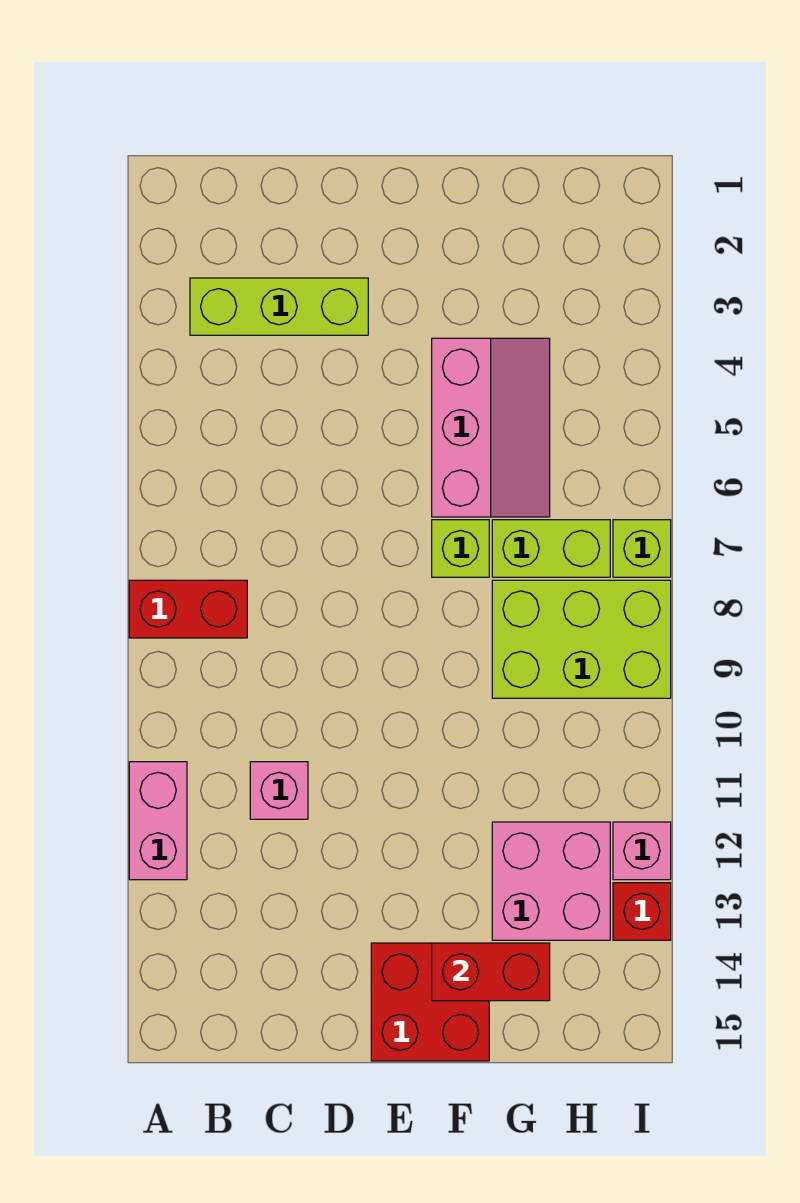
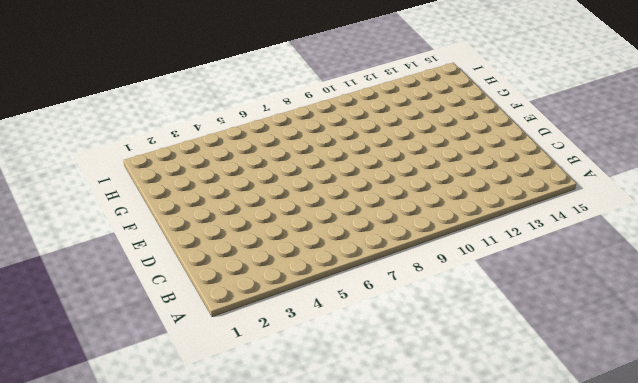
none -> red brick A8:B8 level 1
none -> pink brick A11:A12 level 1
none -> lime brick B3:D3 level 1

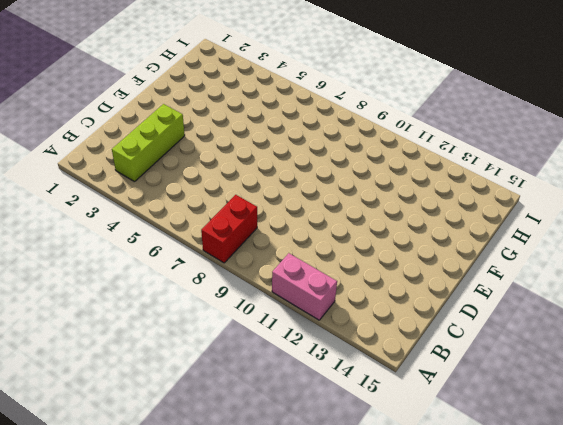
none -> pink brick C11 level 1
none -> red brick E14:F15 level 1
none -> pink slope F4:G6 level 1 top F

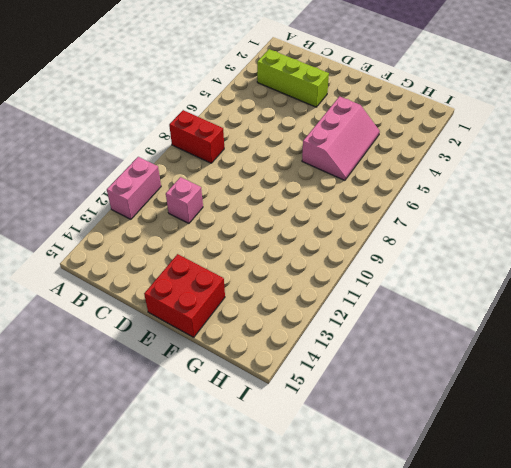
none -> lime brick F7 level 1
none -> lime brick G7:H7 level 1
none -> lime brick G8:I9 level 1

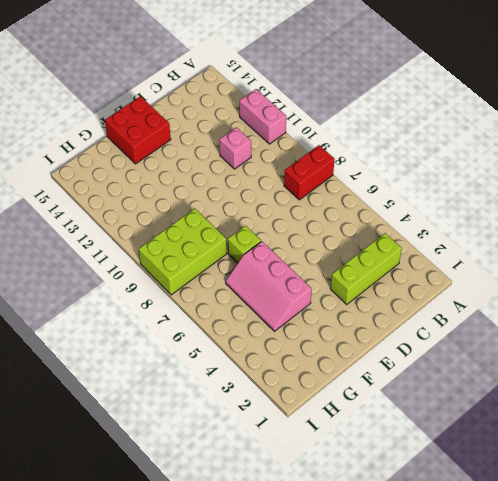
none -> lime brick G7:H7 level 1
none -> pink brick G12:H13 level 1
none -> lime brick I7 level 1

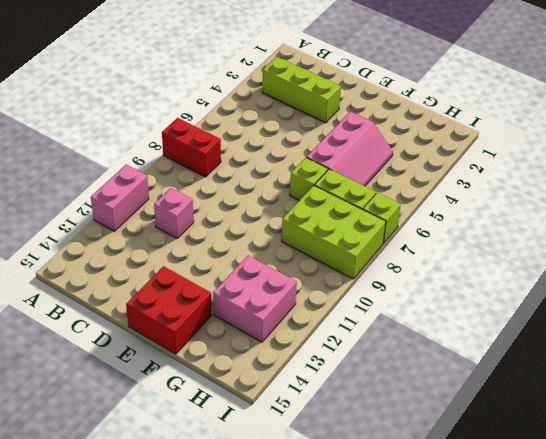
none -> pink brick I12 level 1
none -> red brick I13 level 1
none -> red brick F14:G14 level 2

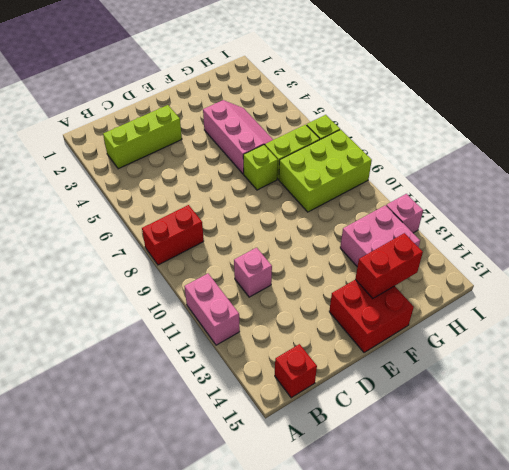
red brick B15 level 1 -> red brick I13 level 1

